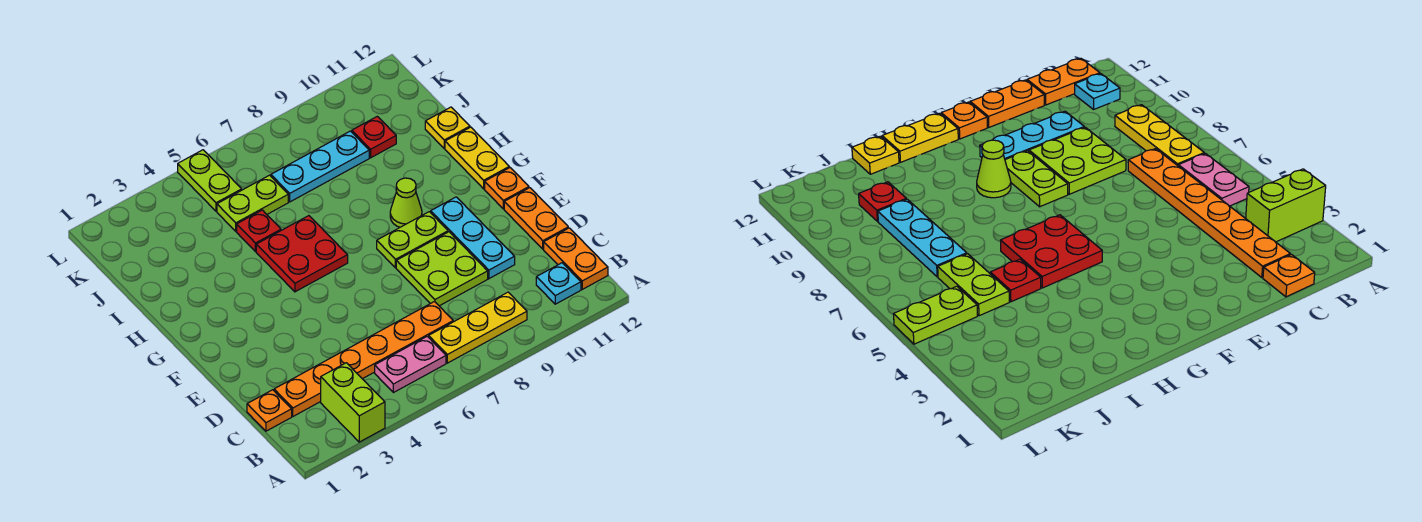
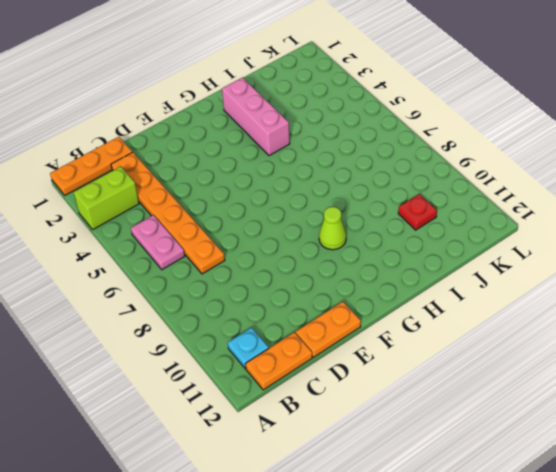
orange plate A1:C1 level 1 -> orange plate C1 level 1
pink brick H2:H4 level 1 -> none
none -> yellow plate B7:B9 level 1
none -> lime plate D8:E9 level 1
none -> cyan plate D10:F10 level 1

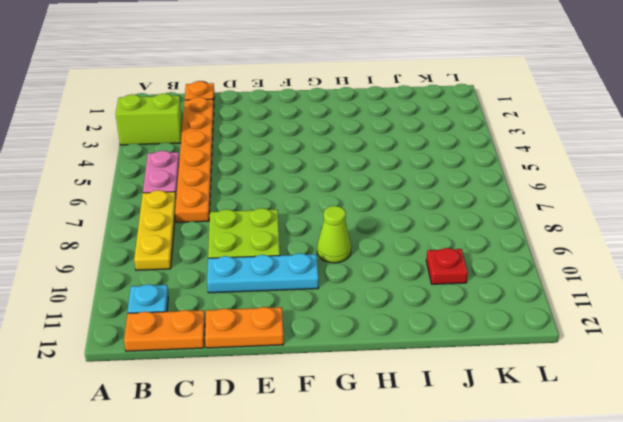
none -> lime plate F8:F9 level 1
none -> orange plate F12 level 1
none -> red plate G5:H6 level 1

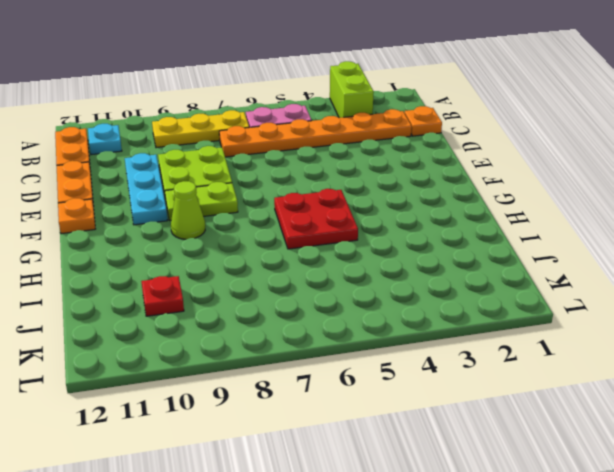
none -> yellow plate G12:H12 level 1
none -> red plate I5 level 1
none -> yellow plate I12 level 1

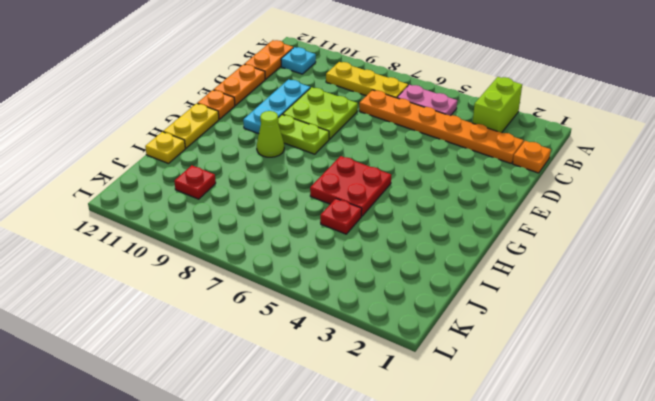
none -> lime plate J5:J6 level 1
none -> cyan plate J7:J9 level 1
none -> lime plate K5:L5 level 1

